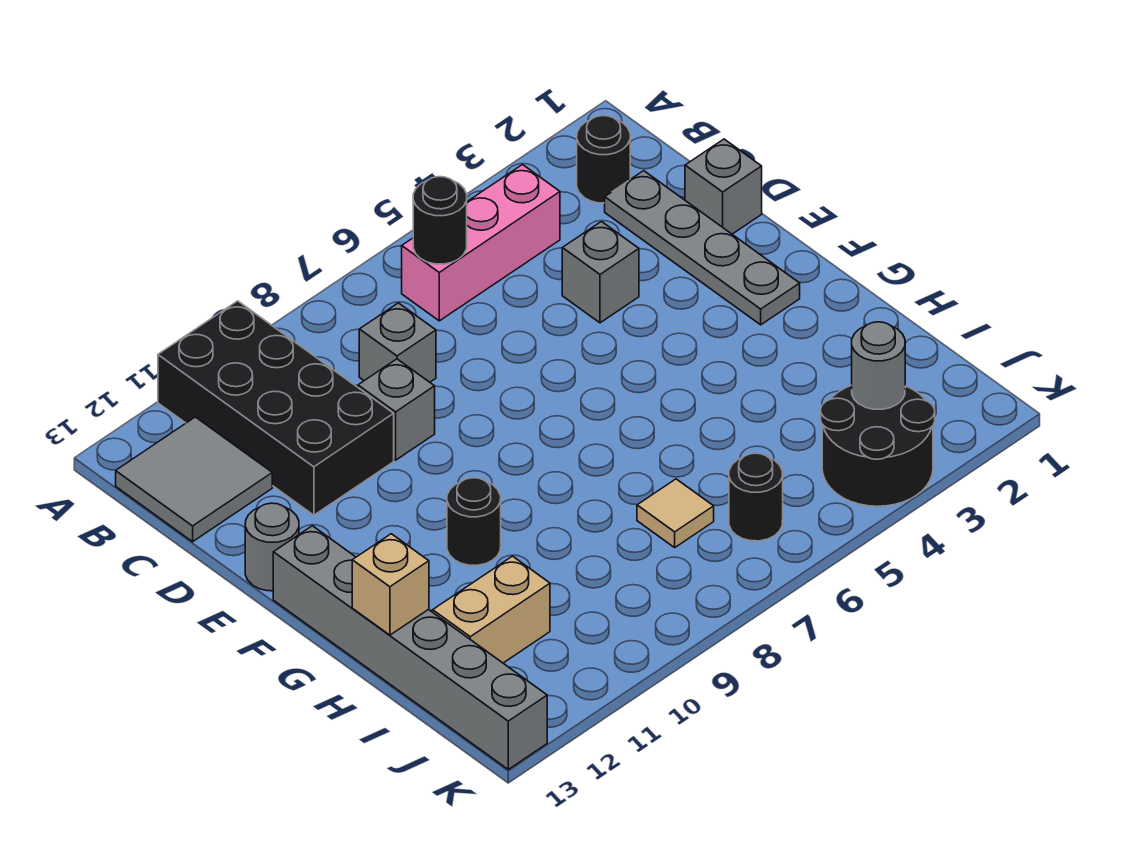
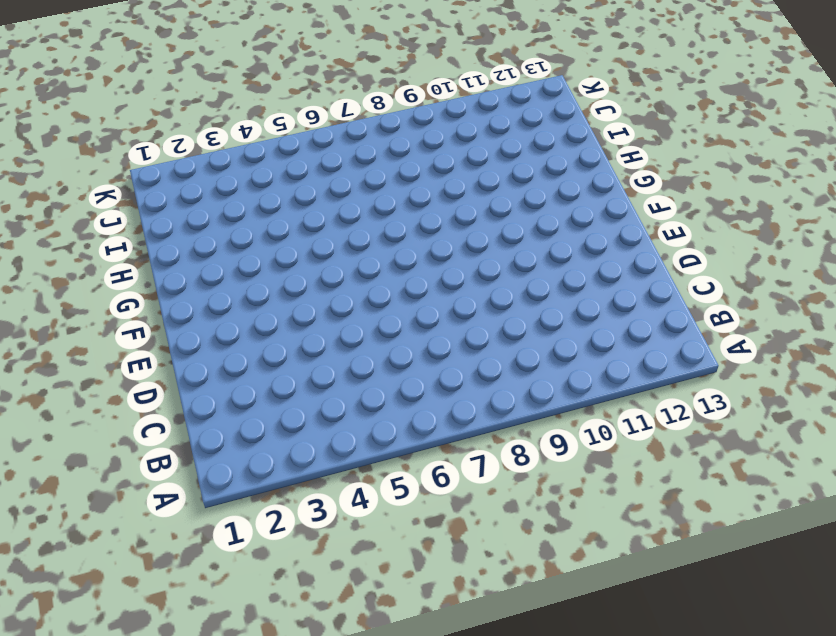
none -> black brick A10:D11 level 1
none -> black round brick B2 level 1
none -> pink brick B4:B6 level 1

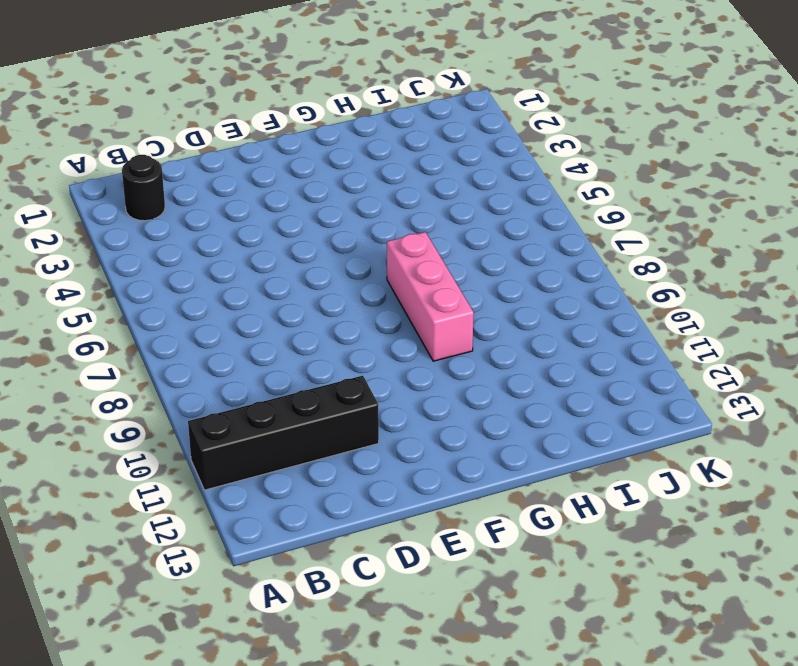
black brick A11:D11 level 1 -> black brick A10:D11 level 1
pink brick G7:G9 level 1 -> pink brick B4:B6 level 1
none -> grey tile B12:C13 level 1
none -> grey plate C2:F2 level 1
none -> grey brick C8 level 1

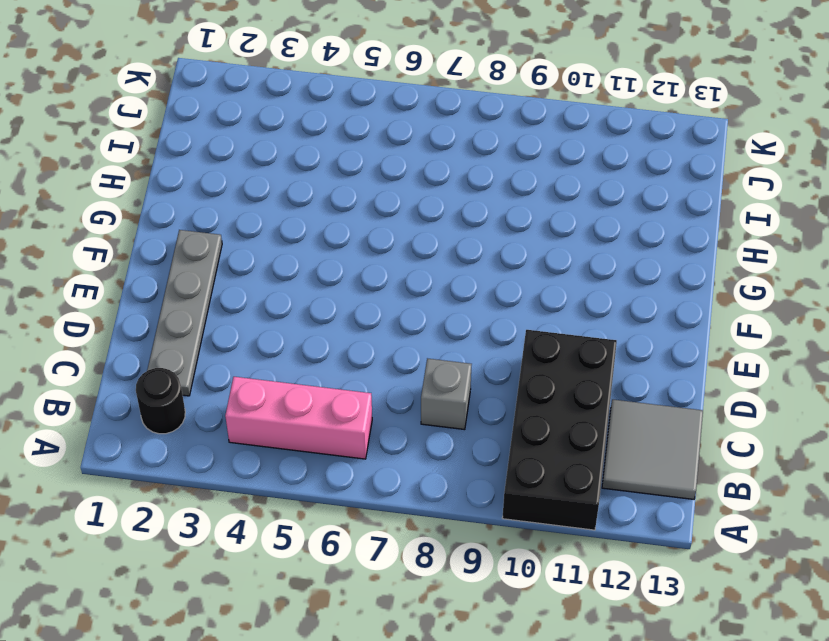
none -> grey brick D1 level 1
none -> grey brick D4 level 1
none -> grey brick D9 level 1

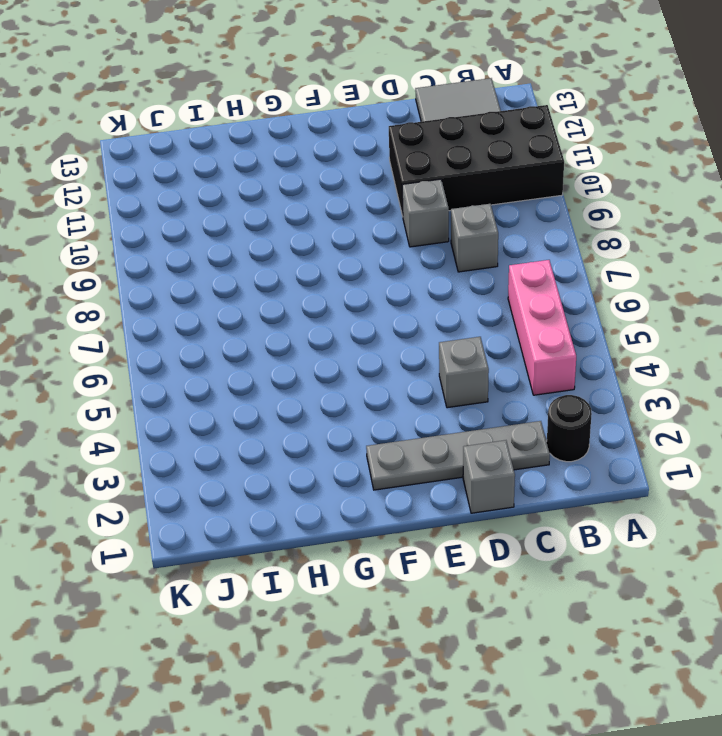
none -> grey round brick E13 level 1
none -> grey brick F13:K13 level 1
none -> black round brick G10 level 1

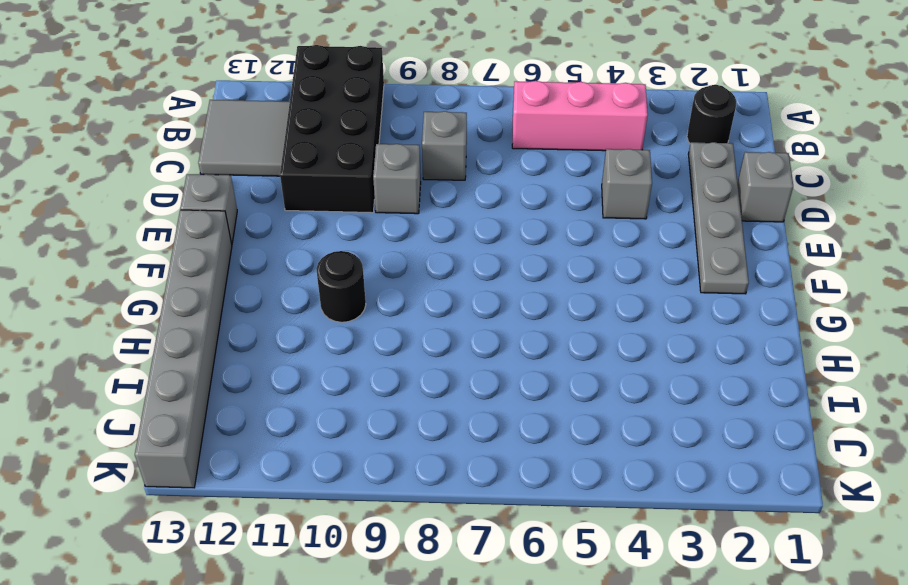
grey brick E13 level 1 -> grey round brick E13 level 1
none -> tan tile I7 level 1
none -> tan brick I11:I12 level 1
none -> black round brick J3:K4 level 1

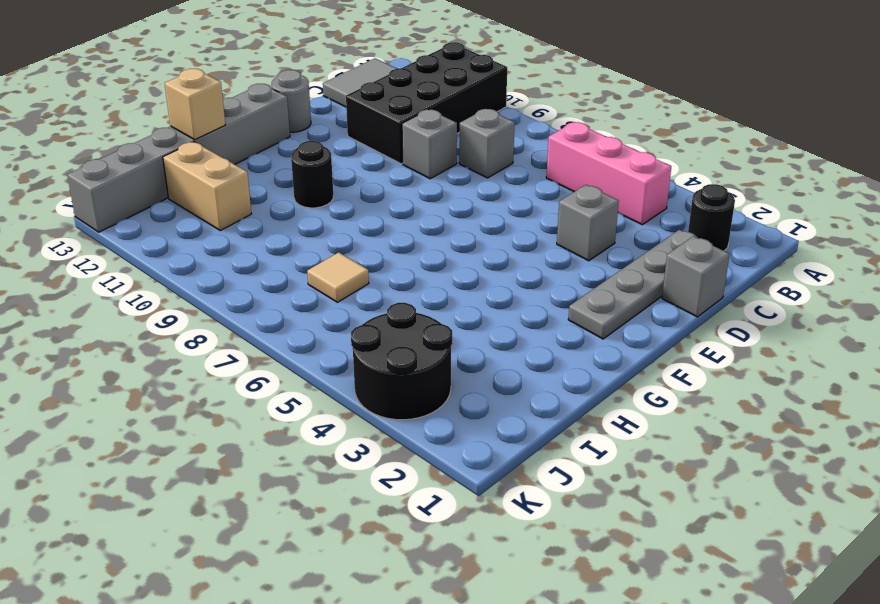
none -> black round brick J6 level 1
none -> black round brick B6 level 2
none -> grey round brick J3 level 2

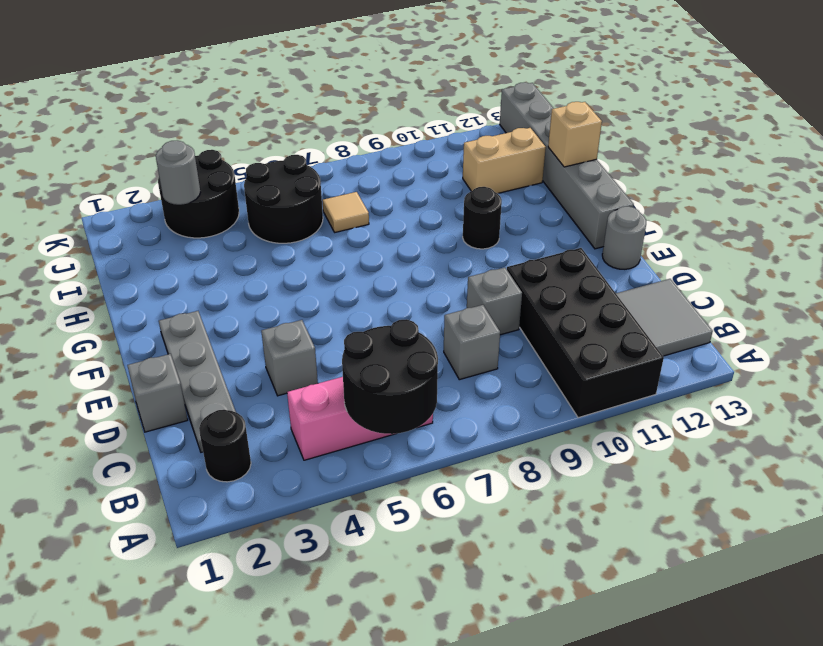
black round brick A5:B6 level 2 -> black round brick B6 level 2
black round brick I5:J6 level 1 -> black round brick J6 level 1

